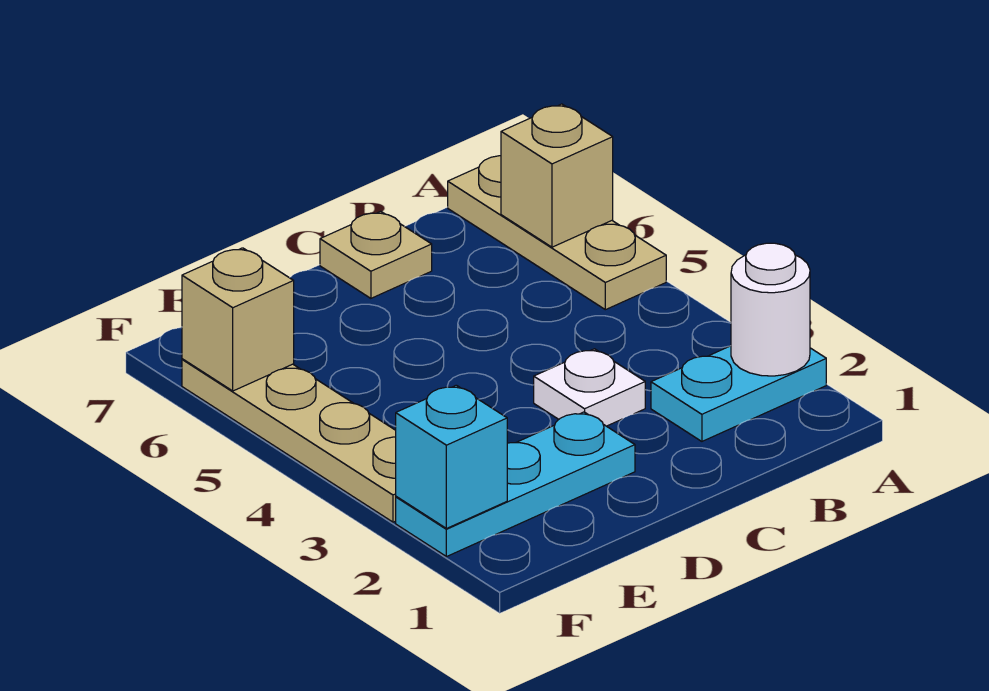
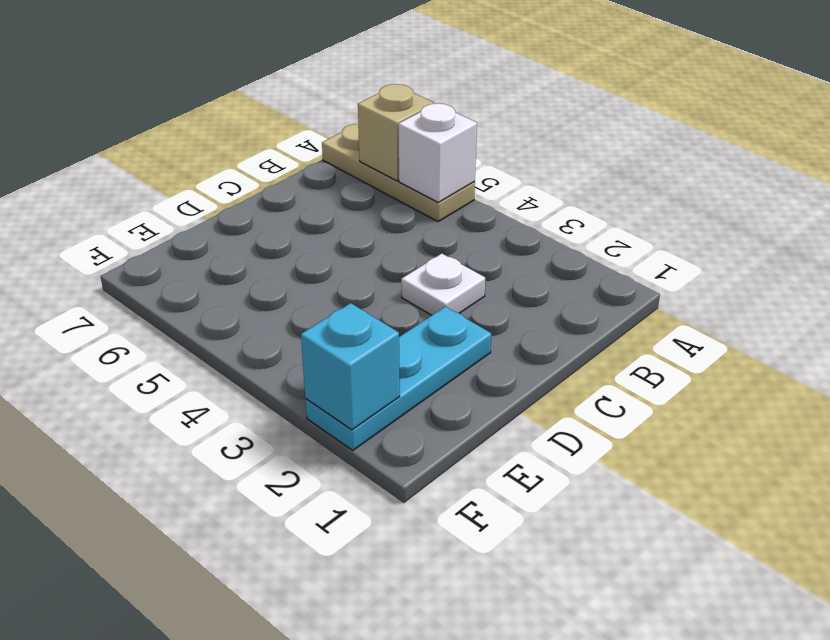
white brick A5 level 2 -> none
none -> cyan plate A2:B2 level 1
none -> tan plate C7 level 1

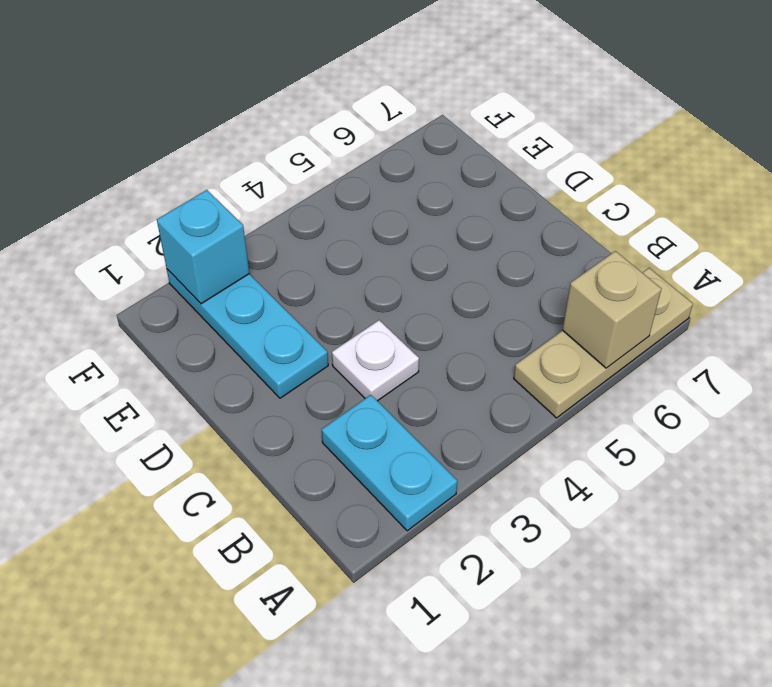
none -> tan plate C7 level 1
none -> tan plate F3:F6 level 1

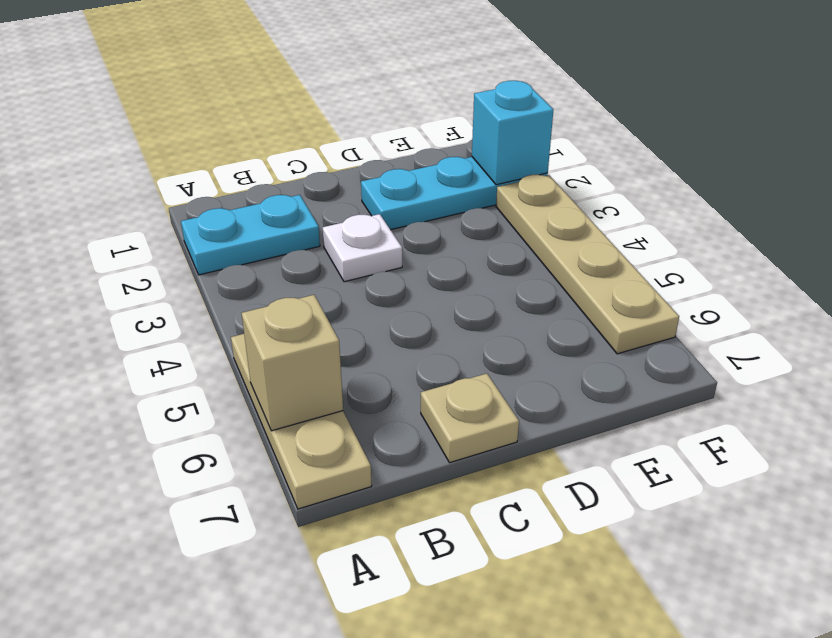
none -> white round brick A2 level 2
none -> tan brick F6 level 2

